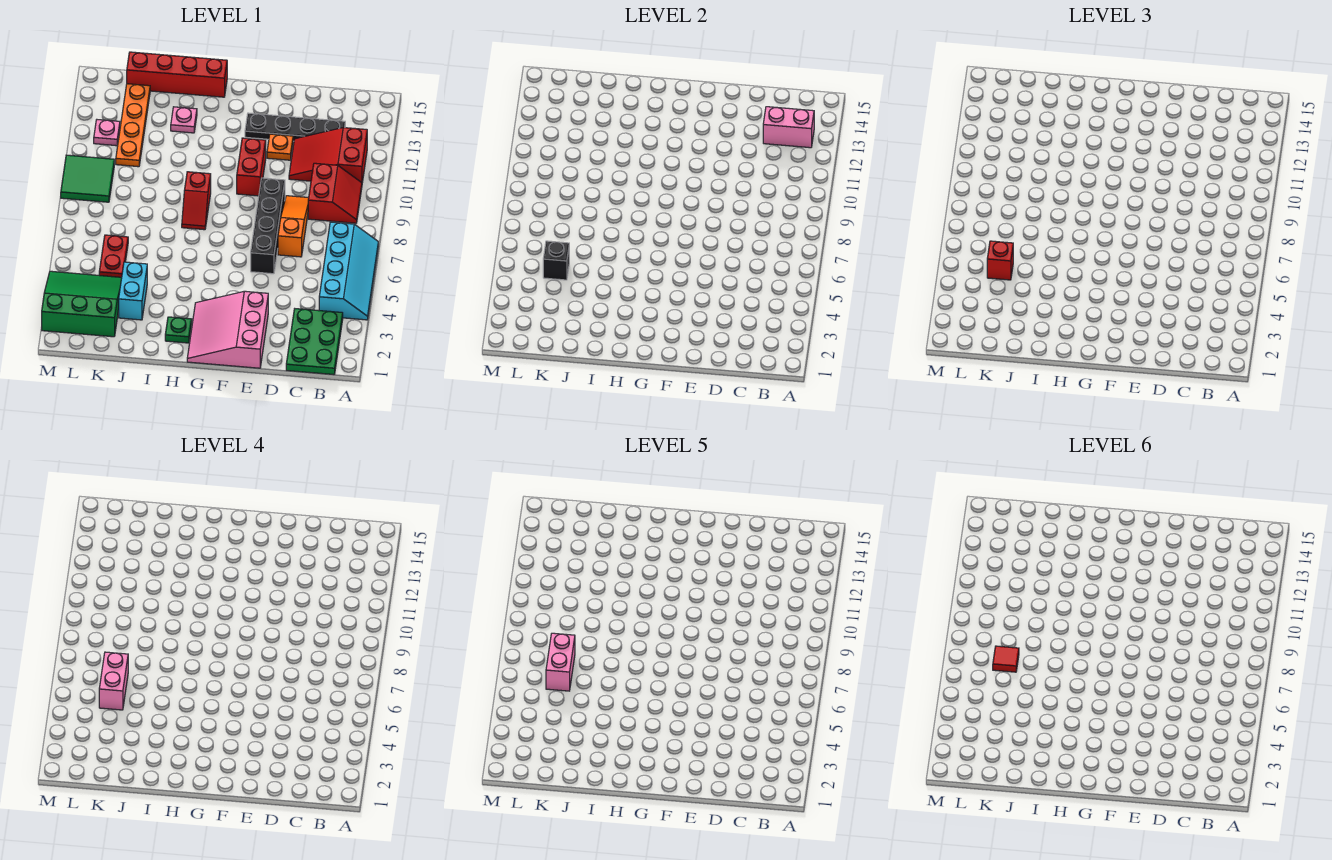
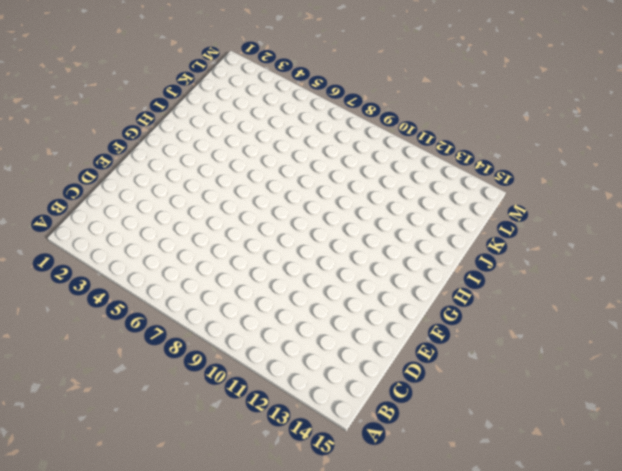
none -> cyan slope A4:B7 level 1 top B
none -> green plate B1:C3 level 1
none -> red slope B9:C10 level 1 top C

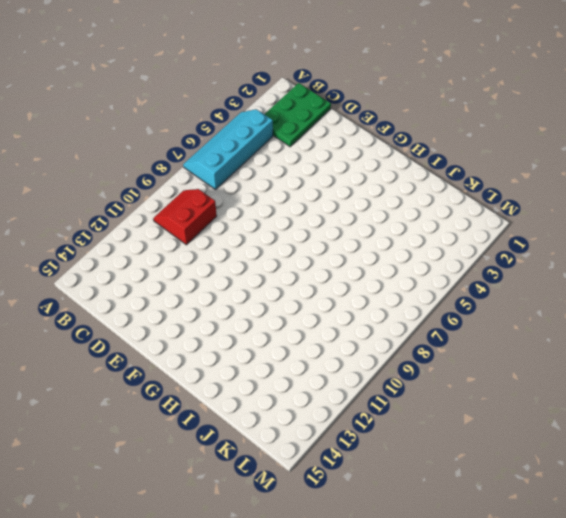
none -> red slope B11:D12 level 1 top B
none -> black plate C13:F13 level 1
none -> orange slope D7:D9 level 1 top 7

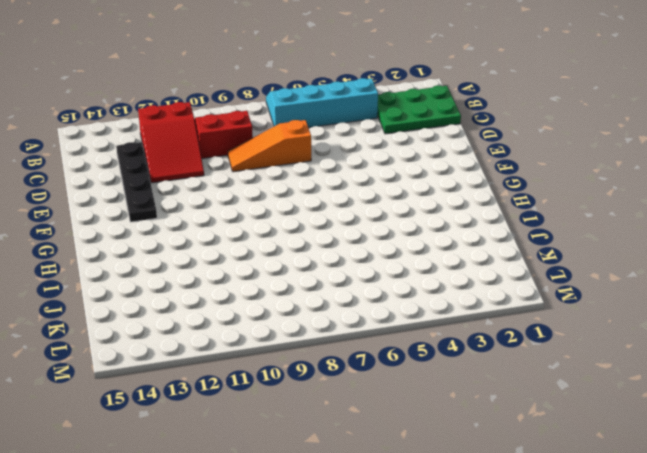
none -> pink slope E1:G3 level 1 top E
none -> black brick E6:E9 level 1
none -> orange plate E12 level 1

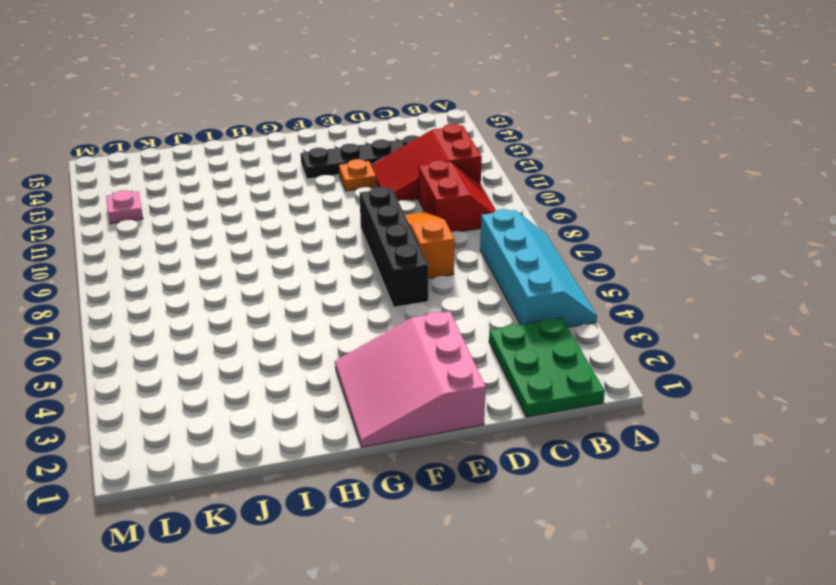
none -> red brick F10:F11 level 1
none -> green plate H2 level 1
none -> red slope H8:H9 level 1 top 9

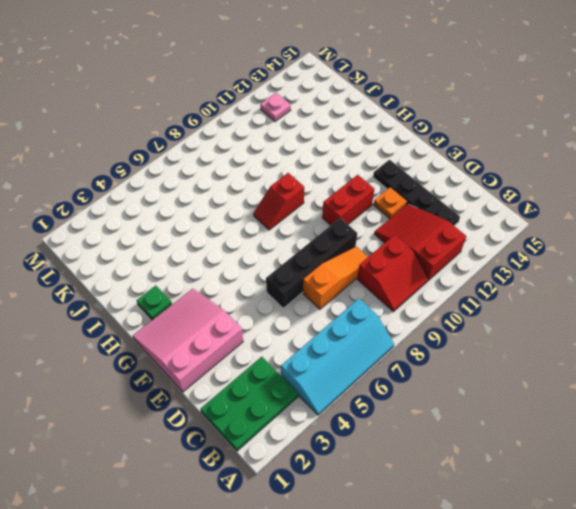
none -> red brick H15:K15 level 1
none -> pink plate I13 level 1
none -> cyan brick J3:J4 level 1

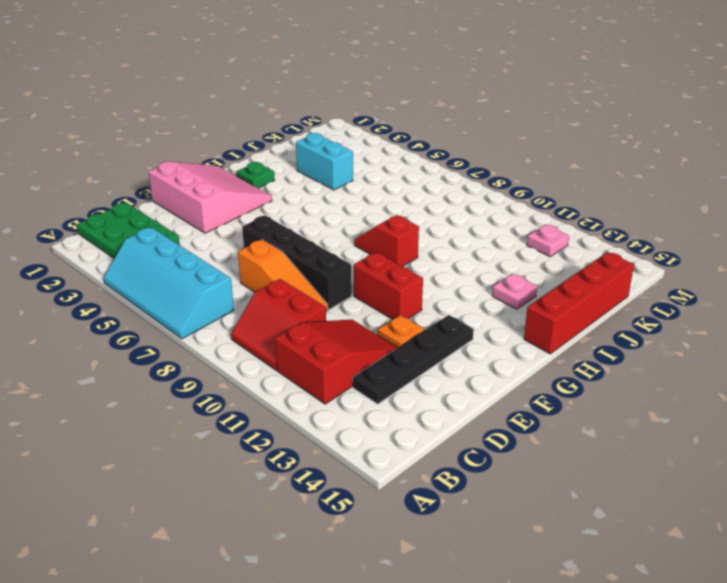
none -> green slope K2:M4 level 1 top 2
none -> red plate K5:K6 level 1
none -> orange plate K11:K14 level 1

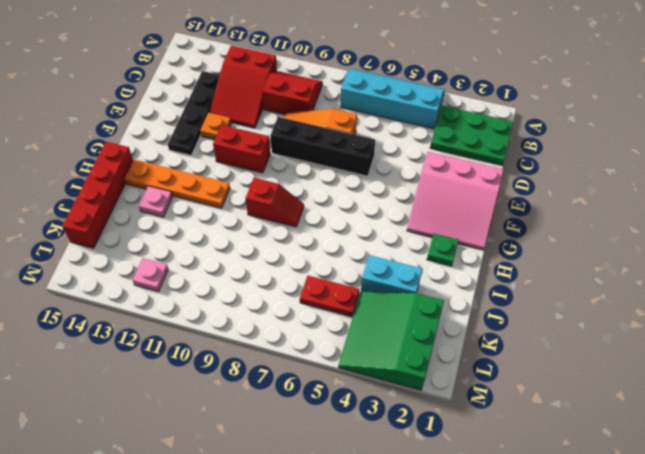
orange plate H11:H14 level 1 -> orange plate K11:K14 level 1
none -> green tile L9:M10 level 1
none -> pink brick B13:C13 level 2
none -> black brick K5 level 2

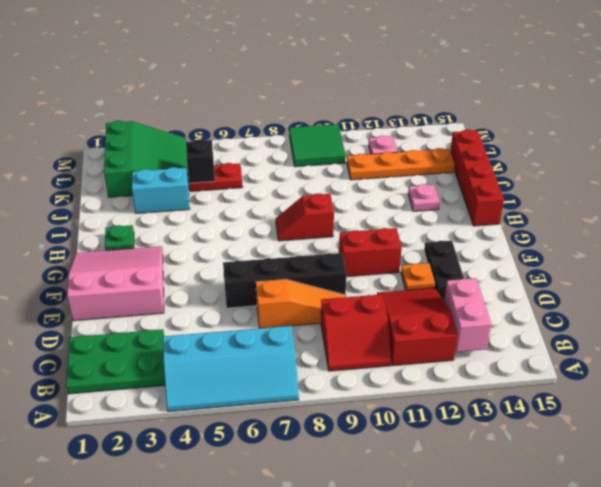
none -> red brick K5 level 3
none -> pink brick K5:K6 level 4
none -> pink brick K6:K7 level 5

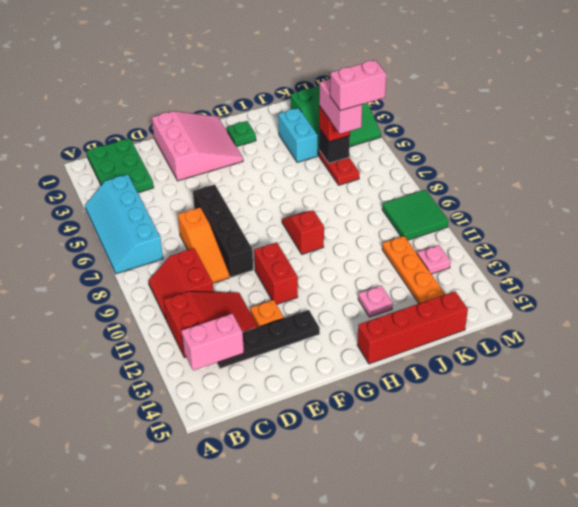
pink brick K6:L6 level 5 -> pink brick K6:K7 level 5
none -> red tile K7 level 6

